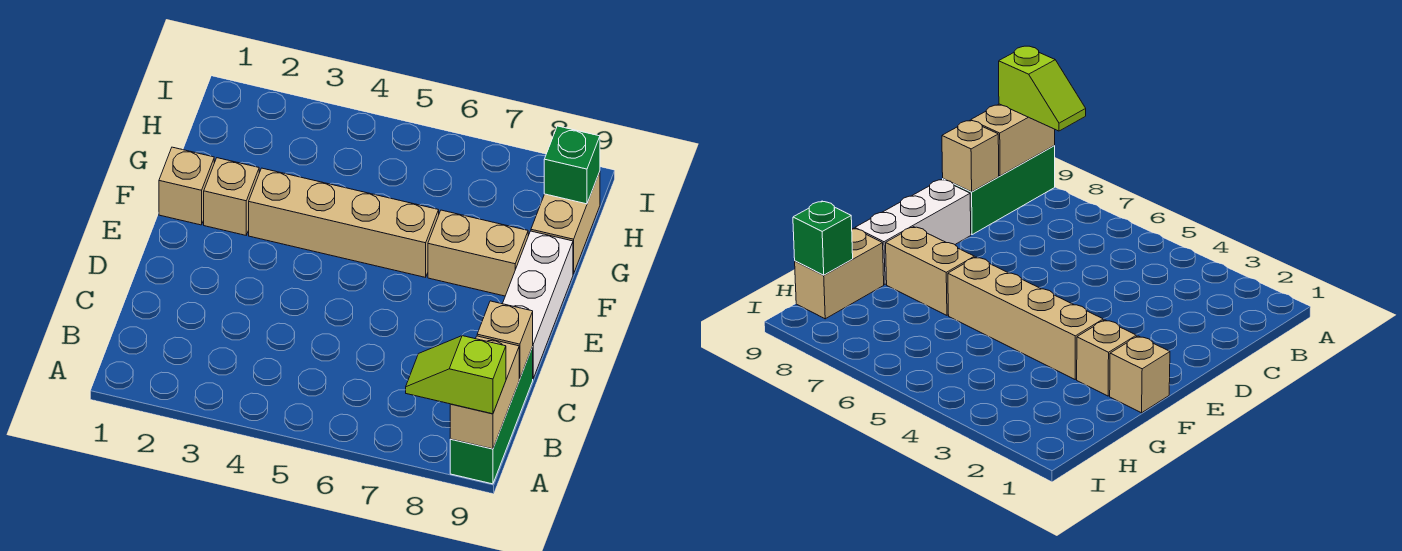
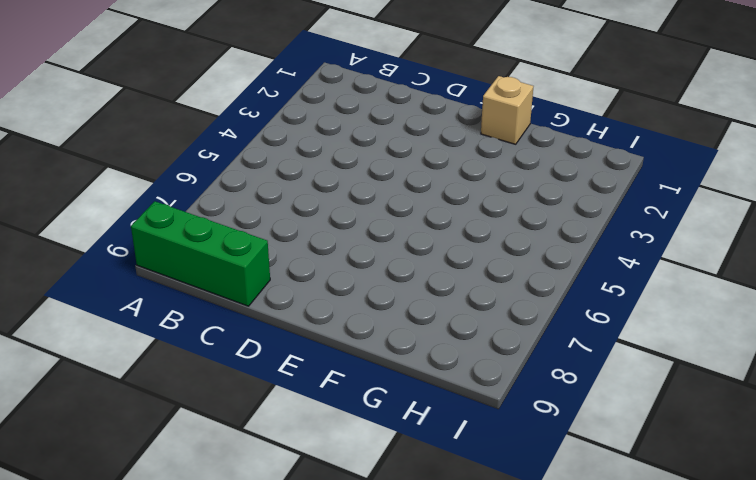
none -> white brick D9:F9 level 1
none -> tan brick F2 level 1

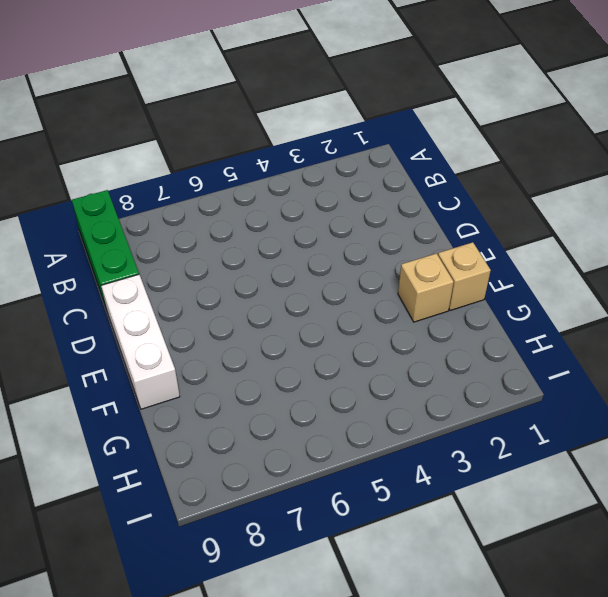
none -> tan brick F3:F6 level 1
none -> tan brick F7:F8 level 1

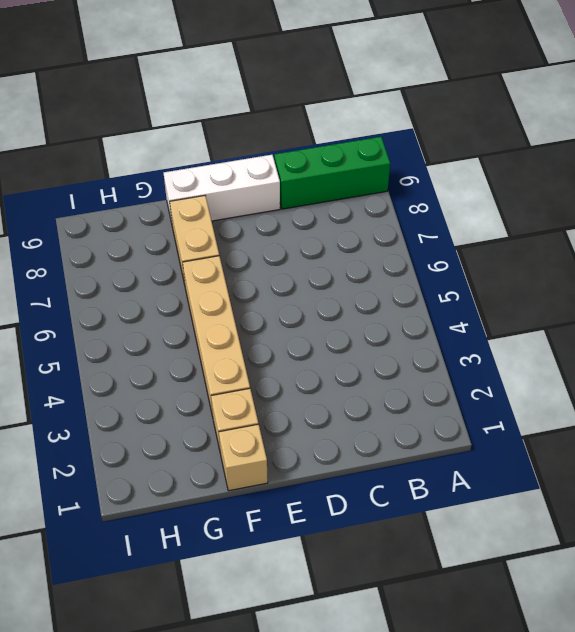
none -> tan brick G9:H9 level 1
none -> tan brick A9:B9 level 2

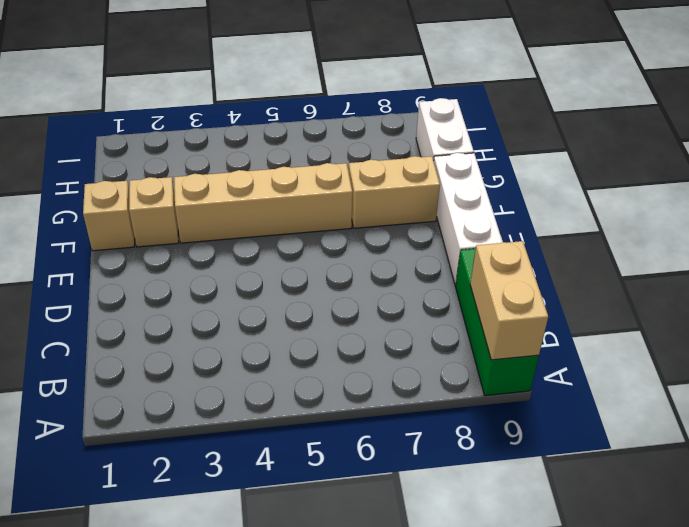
white brick G9:H9 level 1 -> tan brick G9:H9 level 1
none -> tan brick C9 level 2
none -> green brick H9 level 2

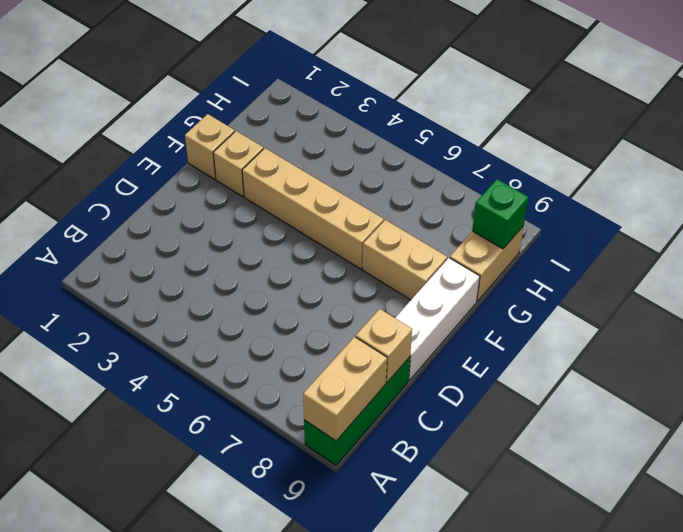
none -> lime slope A8:A9 level 3 top 9

